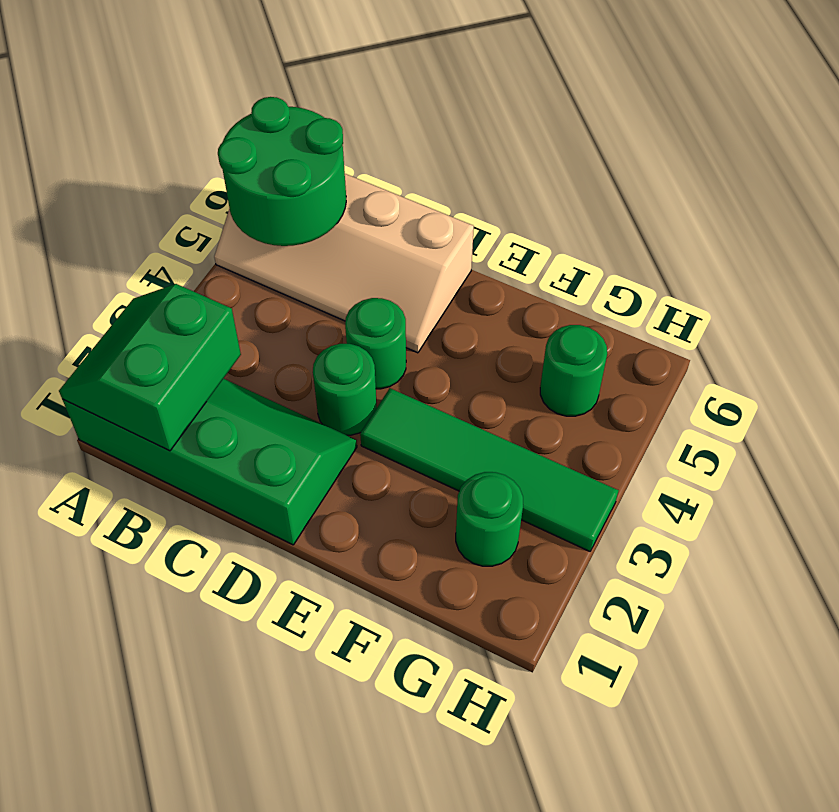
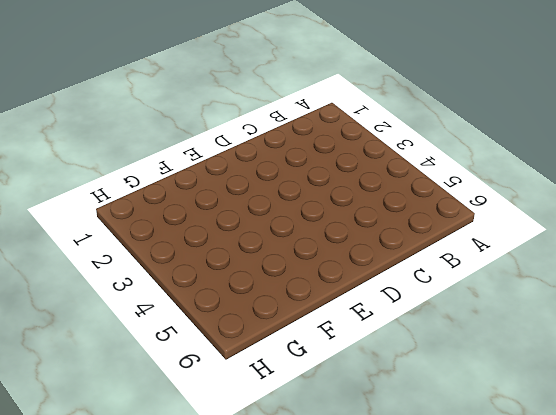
none -> green slope A1:D2 level 1 top 1
none -> tan slope A5:D6 level 1 top 6

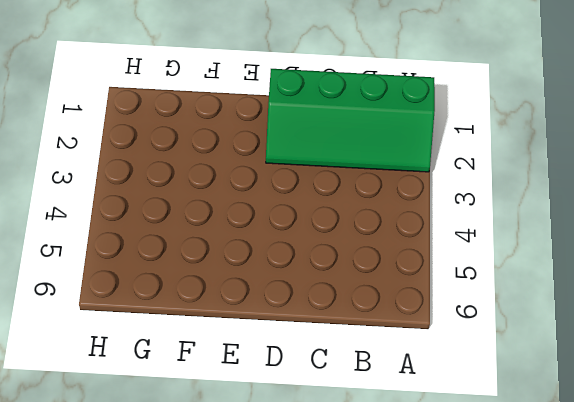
none -> tan slope A5:D6 level 1 top 6
none -> green round brick D3 level 1

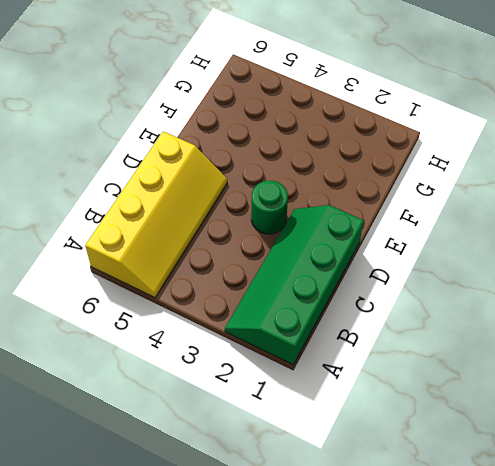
yellow slope A5:D6 level 1 top 6 -> tan slope A5:D6 level 1 top 6
none -> green round brick D4 level 1
none -> green tile E3:H3 level 1

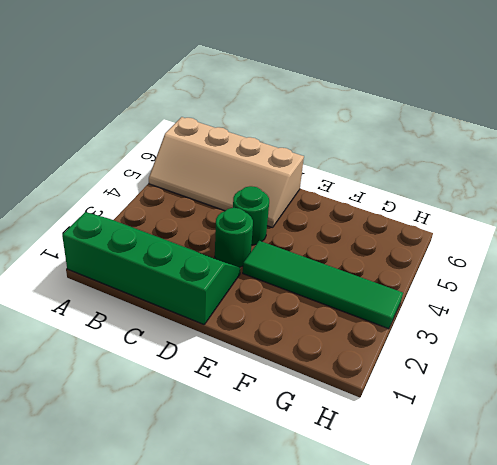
none -> green round brick G2 level 1
none -> green round brick G5 level 1

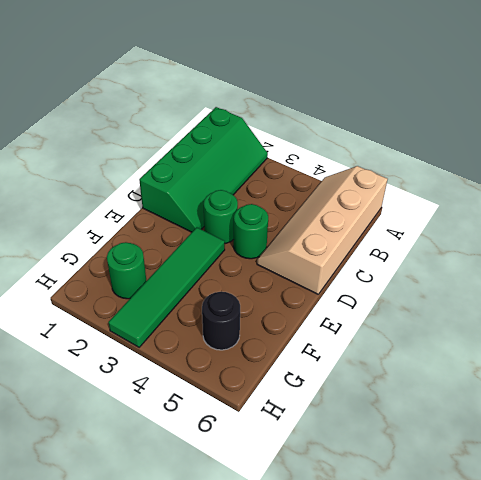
black round brick G5 level 1 -> green round brick G5 level 1
none -> green slope A1:B2 level 2 top B
none -> green round brick A5:B6 level 2

